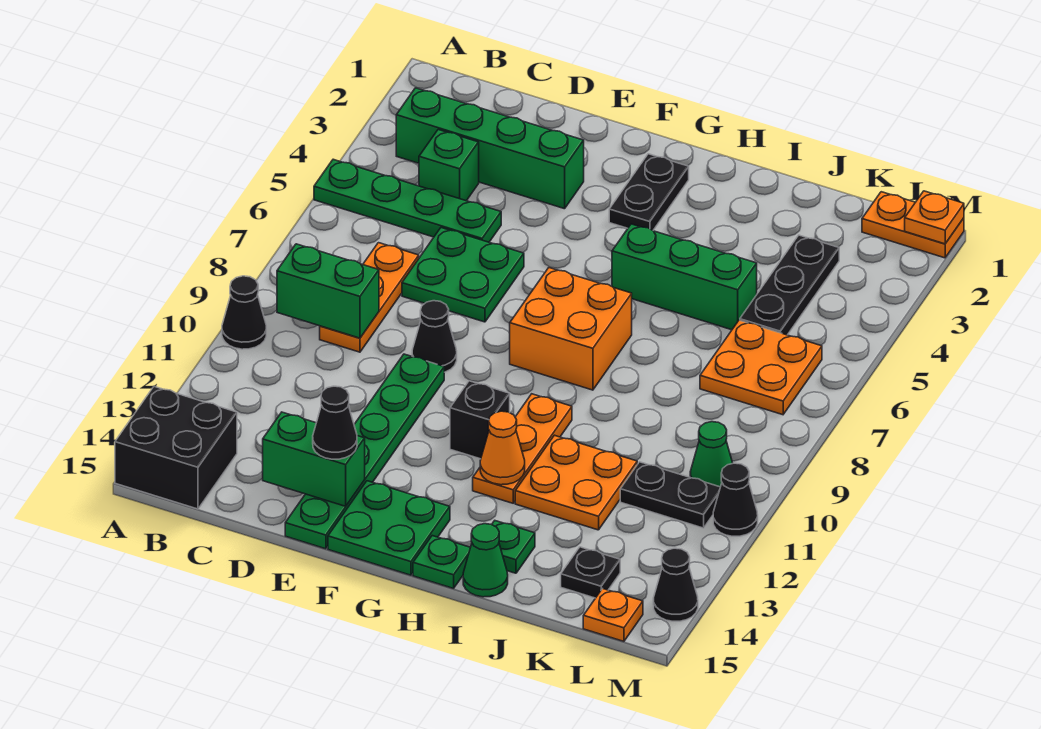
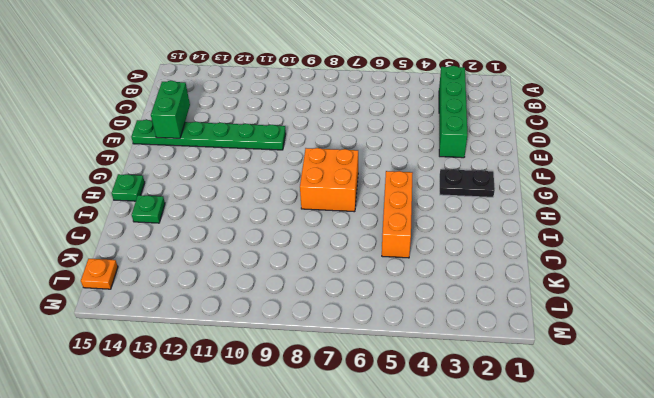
orange brick H5:J5 level 1 -> green brick H5:J5 level 1
none -> green plate A5:D5 level 1
none -> black cone A10 level 1
none -> black brick A14:B15 level 1
none -> green brick C4 level 1

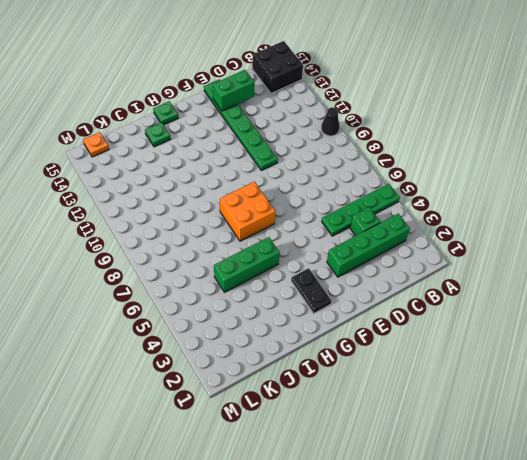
none -> orange plate C7:C9 level 1
none -> green plate D6:E7 level 1
none -> black cone E9 level 1
none -> green plate F14:G15 level 1

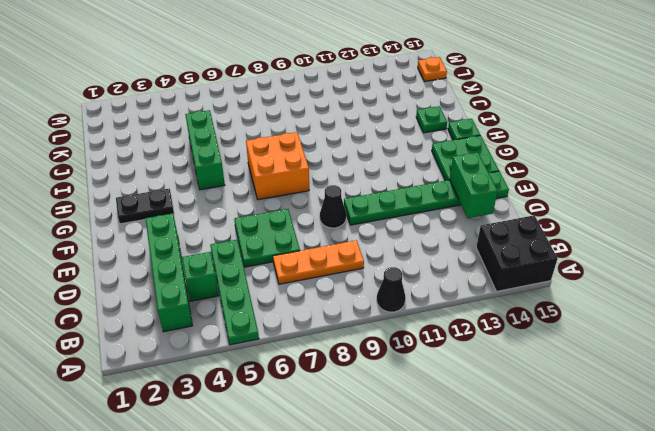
none -> black brick G11 level 1
none -> orange plate H10:H12 level 1
none -> orange plate I11:J12 level 1
none -> green cone I15 level 1

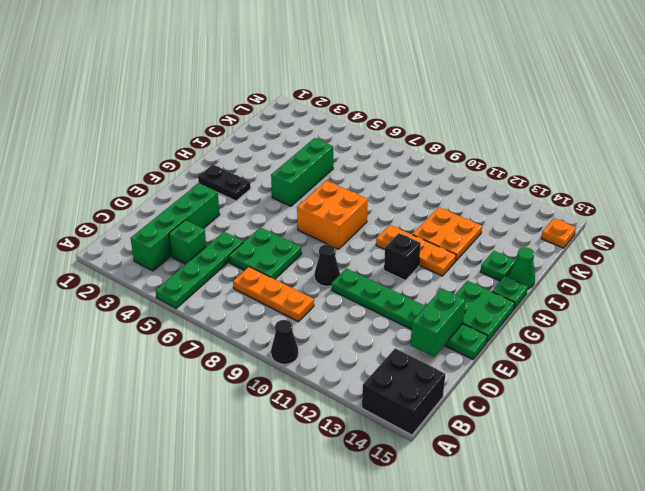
none -> black plate K3:K5 level 1
none -> orange plate K6:L7 level 1
none -> black plate K11:L11 level 1
none -> black plate K14 level 1

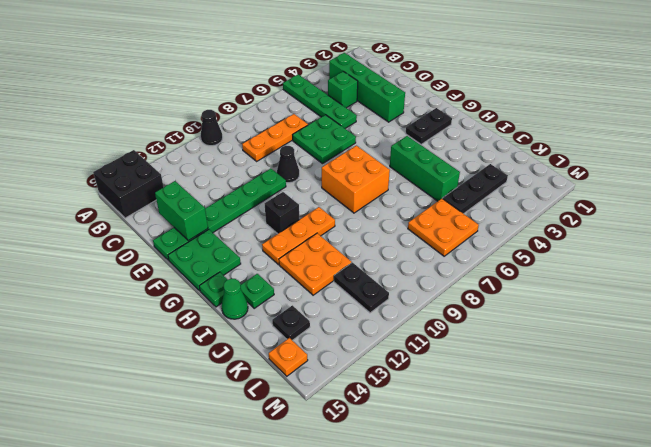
none -> orange plate L1:M1 level 1
none -> green cone L10 level 1
none -> black cone M11 level 1
none -> black cone M14 level 1

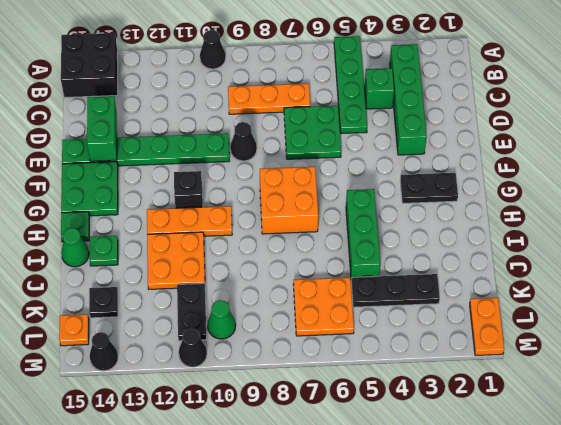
none -> green brick B9:C9 level 2
none -> orange cone H12 level 2
none -> orange plate M1 level 2
none -> black cone E14 level 3

